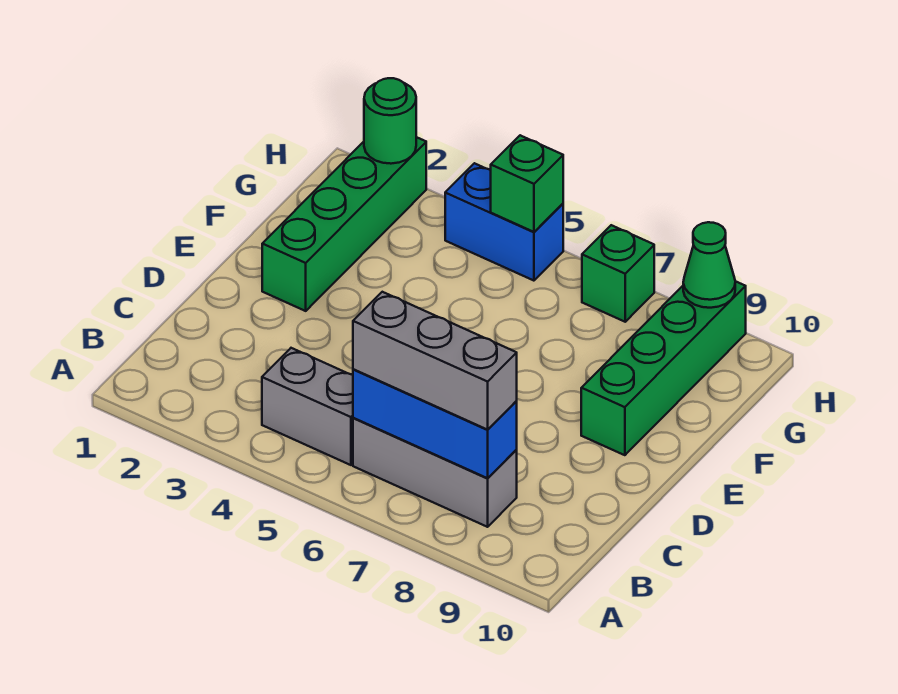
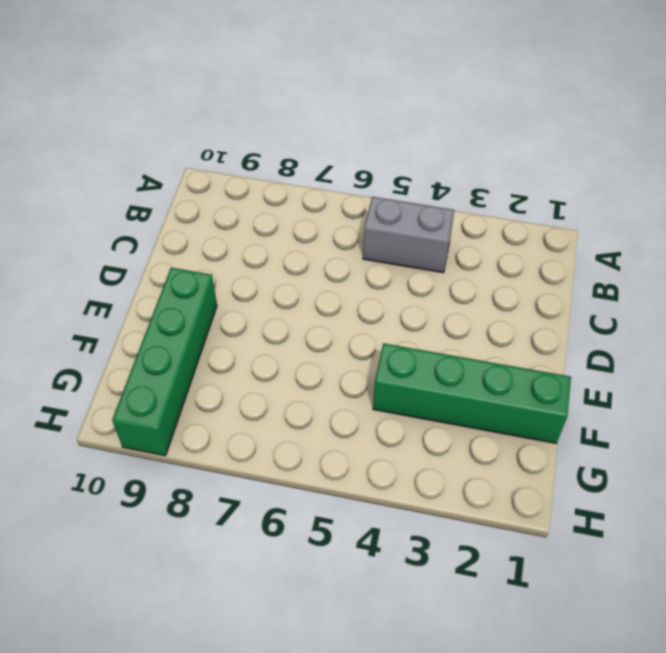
green brick F1:F4 level 1 -> green brick E2:H2 level 1
none -> grey brick B6:B8 level 1
none -> blue brick H4:H5 level 1

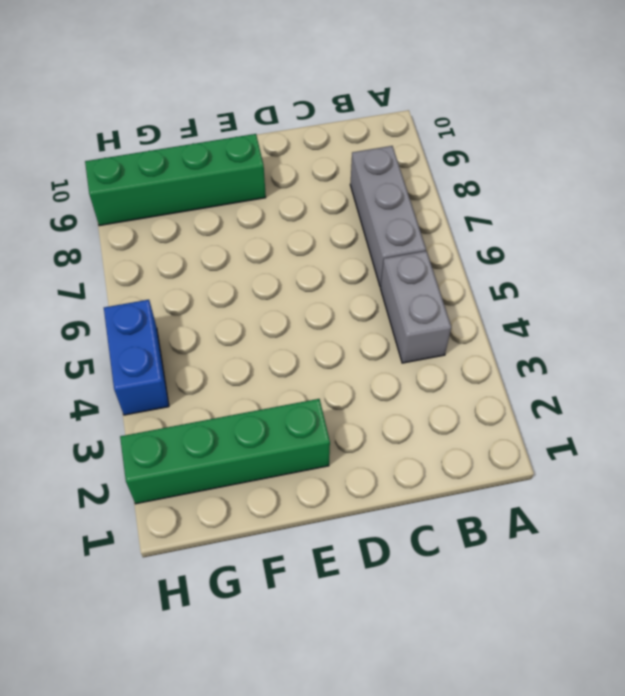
none -> green brick H7 level 1
none -> blue brick B6:B8 level 2

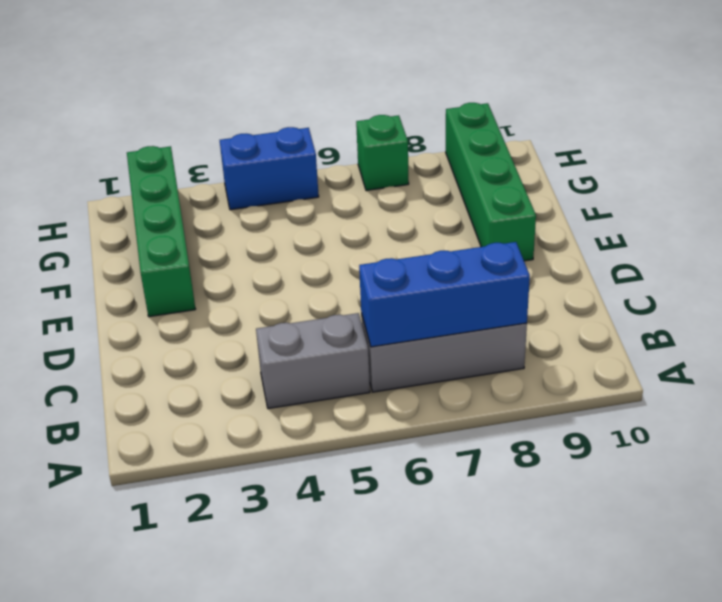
none -> green round brick H2 level 2
none -> green brick H5 level 2

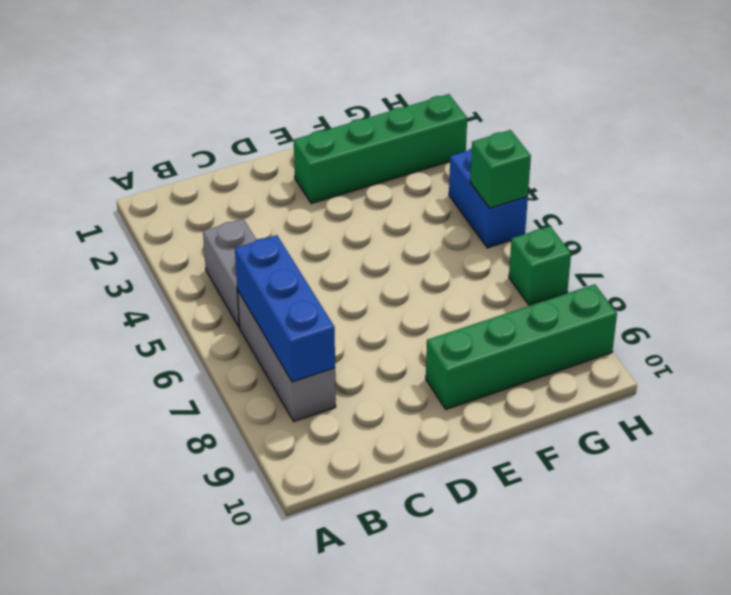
none -> green round brick H2 level 2
none -> green cone H9 level 2

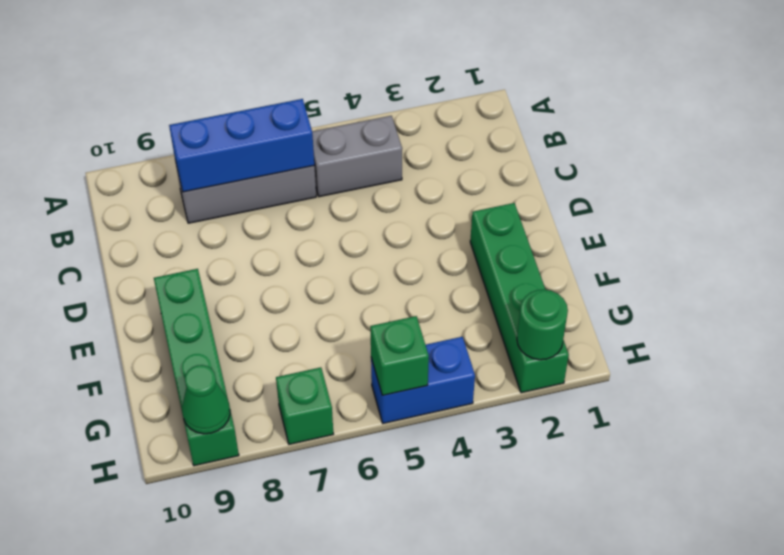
none -> grey brick B6:B8 level 3

